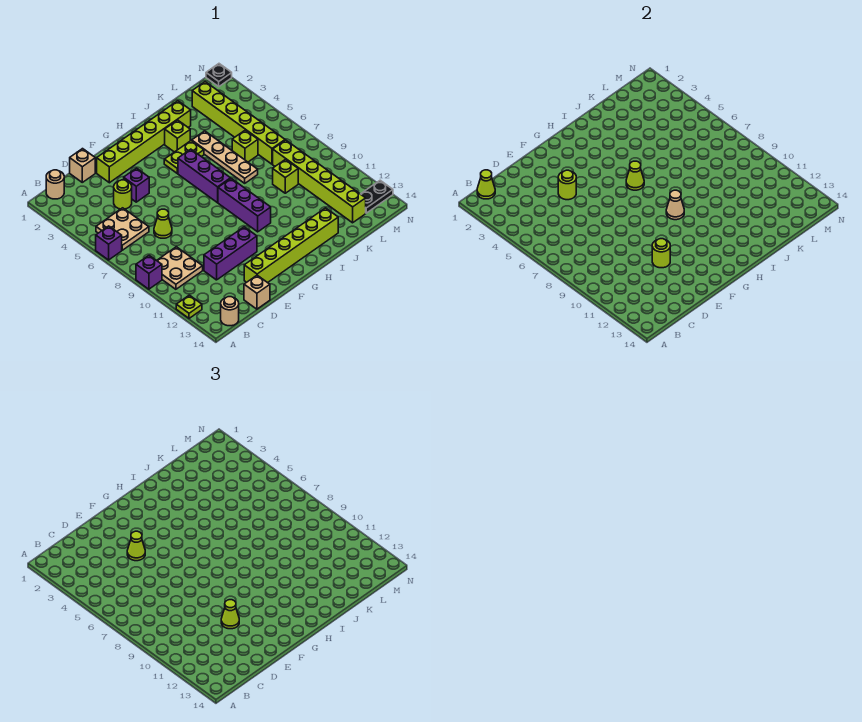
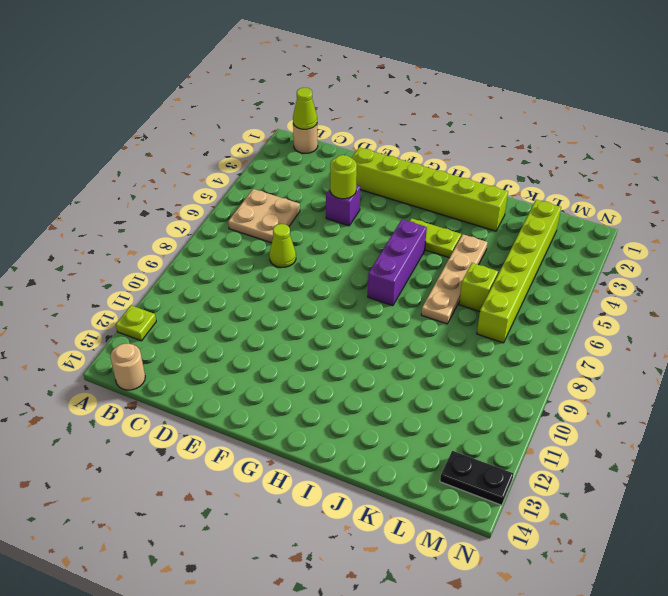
none -> purple brick A6 level 1
none -> purple brick A9 level 1
none -> tan plate B9:C10 level 1
none -> tan brick D1 level 1

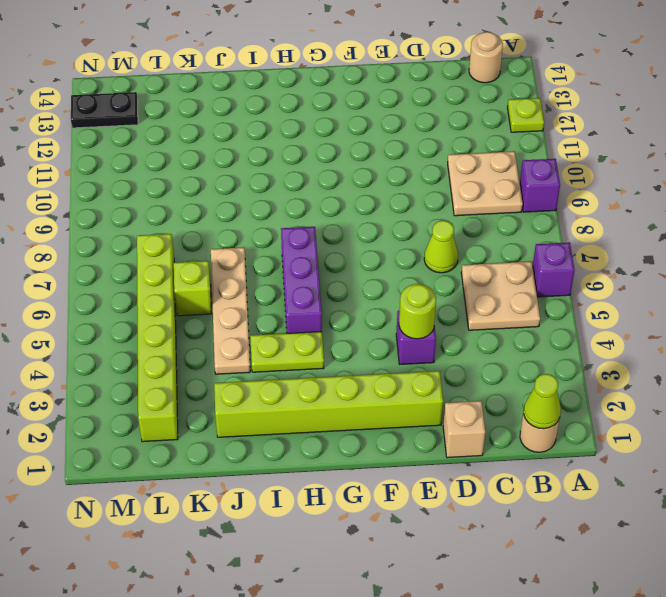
none -> lime round brick D4 level 1
none -> purple brick D11:F11 level 1
none -> tan brick D14 level 1
none -> lime brick E13:J13 level 1

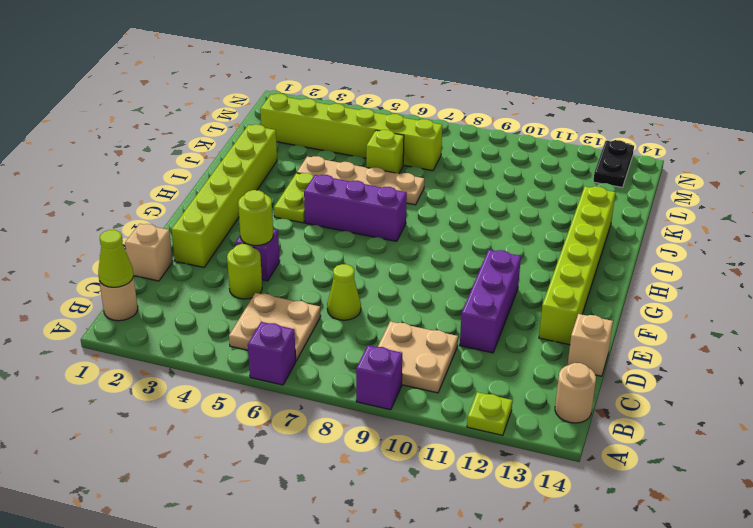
none -> purple brick H8:H10 level 1
none -> lime brick I3 level 1
none -> lime brick K9 level 1
none -> lime brick L8:L13 level 1

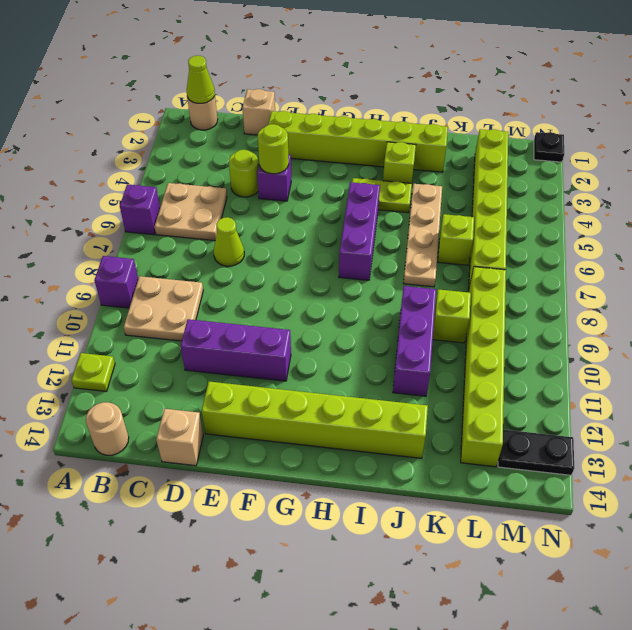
purple brick J9:J11 level 1 -> purple brick H8:H10 level 1
none -> lime round brick E11 level 2
none -> lime cone H6 level 2
none -> tan cone H9 level 2
none -> lime cone E4 level 3

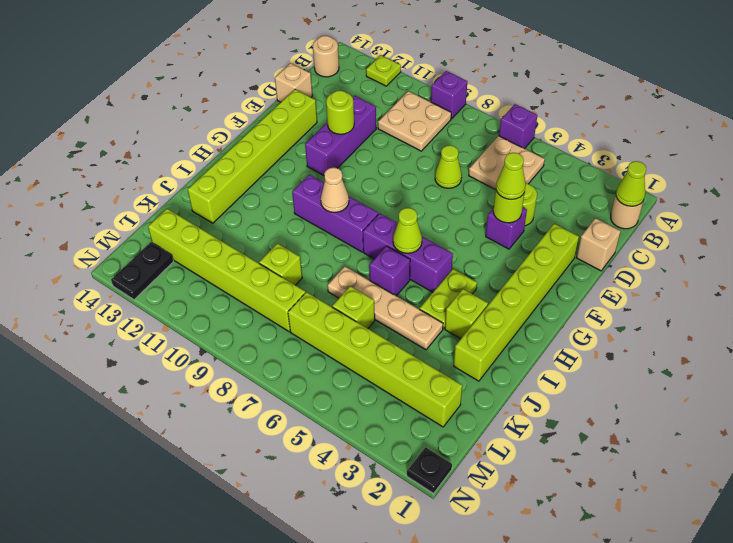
purple brick I6 level 1 -> none
none -> lime cone E11 level 3

